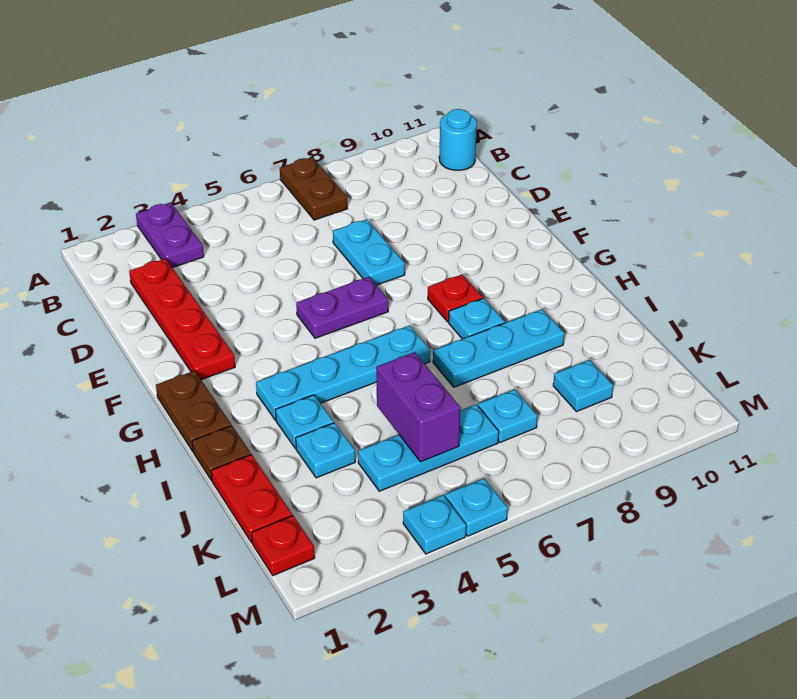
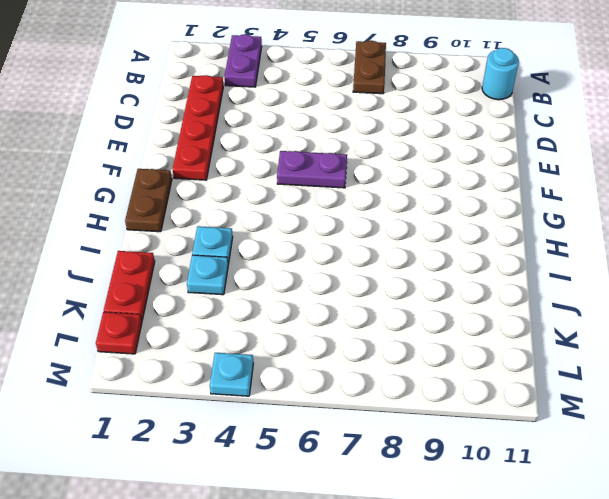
none -> cyan plate D7:E7 level 1
none -> red plate G8 level 1
none -> cyan plate H3:H6 level 1

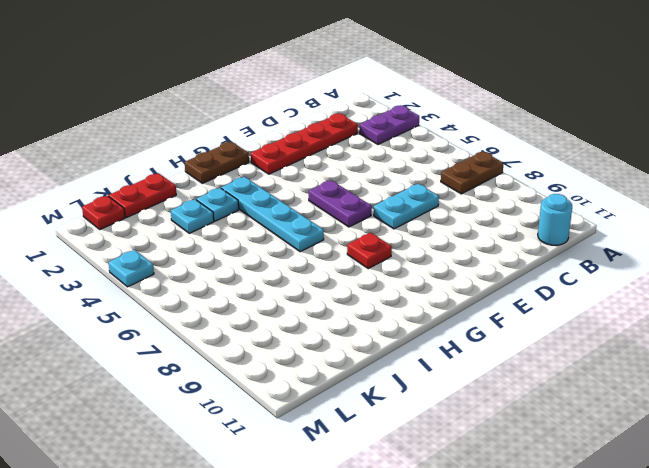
none -> cyan plate H8 level 1
none -> brown plate I1 level 1
none -> cyan plate I7:I9 level 1

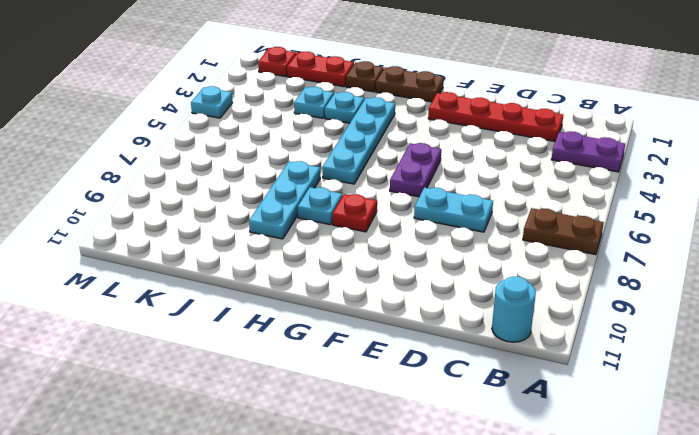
none -> cyan plate K4:K6 level 1
none -> cyan plate K7 level 1
none -> cyan plate K9 level 1

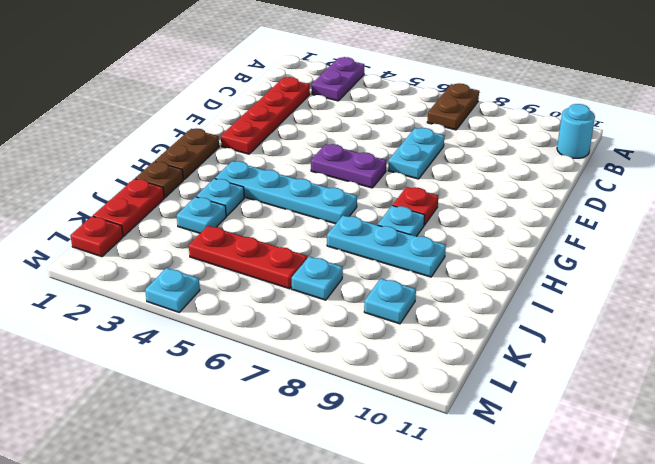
red plate K4:K6 level 1 -> cyan plate K4:K6 level 1
none -> cyan plate M5 level 1
none -> purple brick J5:K5 level 2

